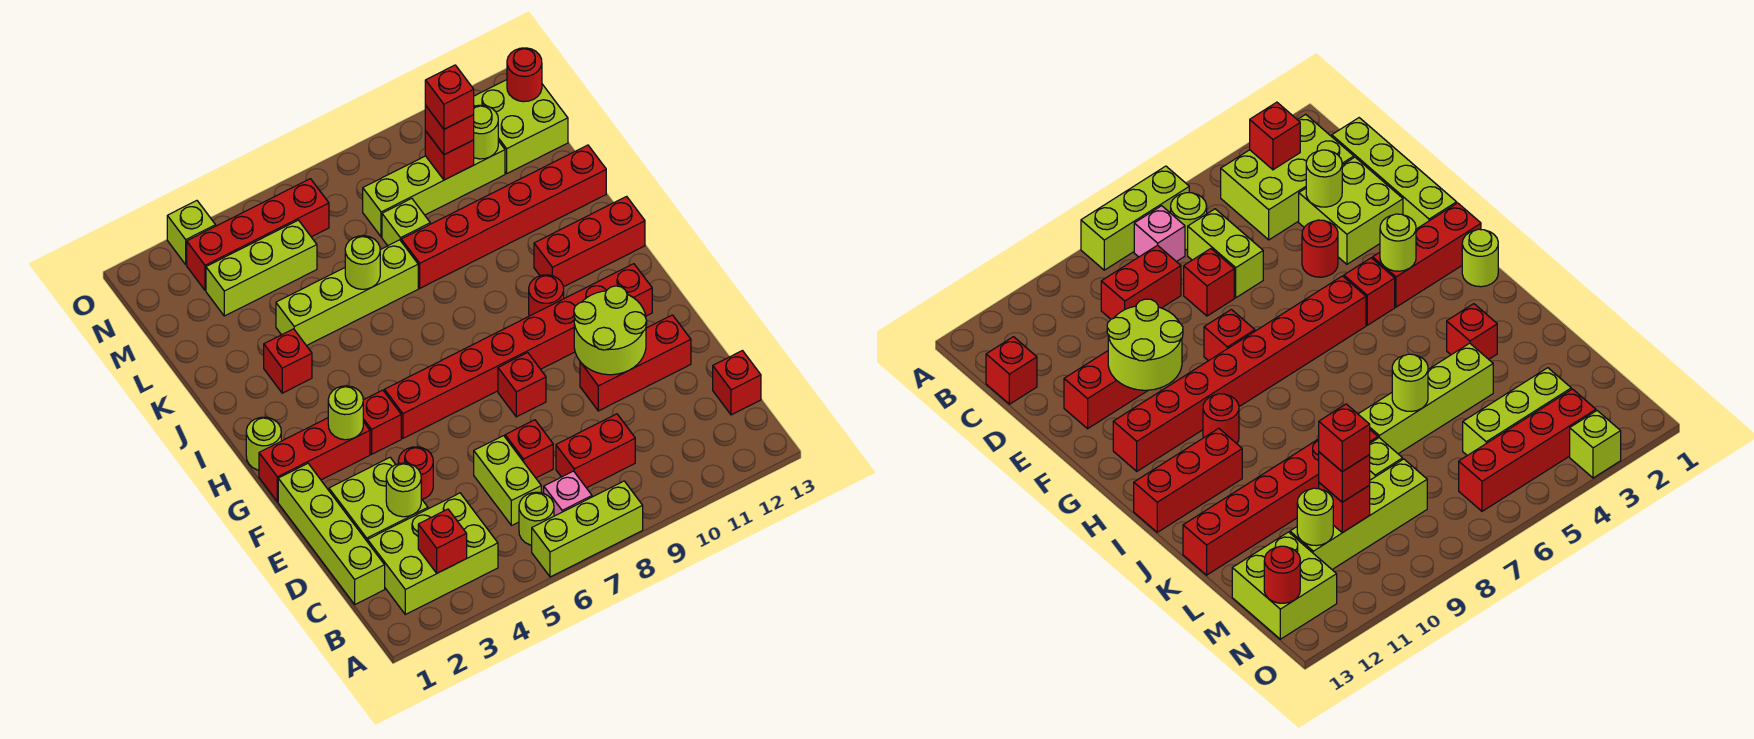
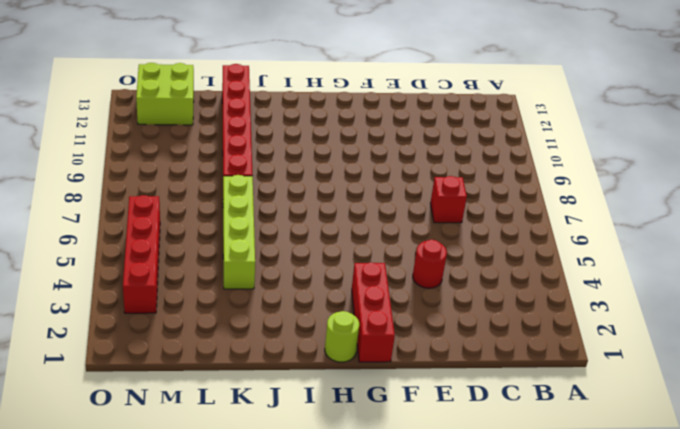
none -> lime brick A6:A8 level 1
none -> lime brick B2:C4 level 1
none -> lime round brick B6 level 1
none -> pink brick B7 level 1

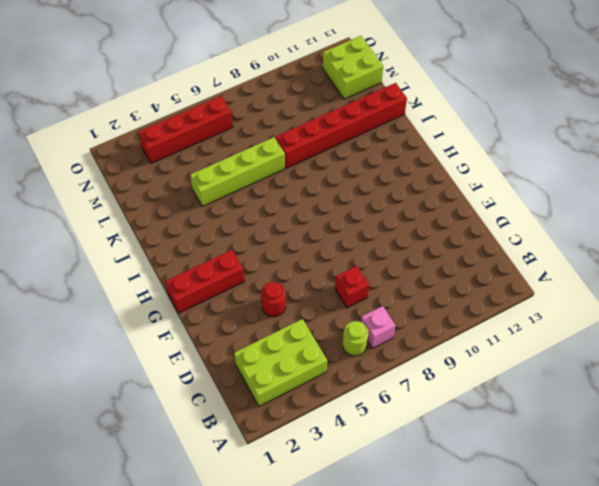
none -> lime brick A6:A8 level 1
none -> lime brick C1:F1 level 1
none -> lime brick C6:D6 level 1
none -> red brick C8:C9 level 1

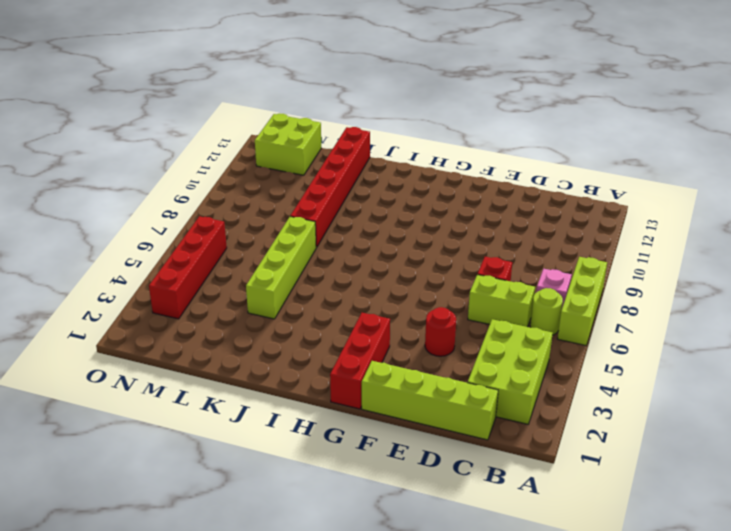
none -> red brick C8:C9 level 1
none -> red brick C13 level 1
none -> lime brick D2:E3 level 1
none -> red brick E10:E12 level 1

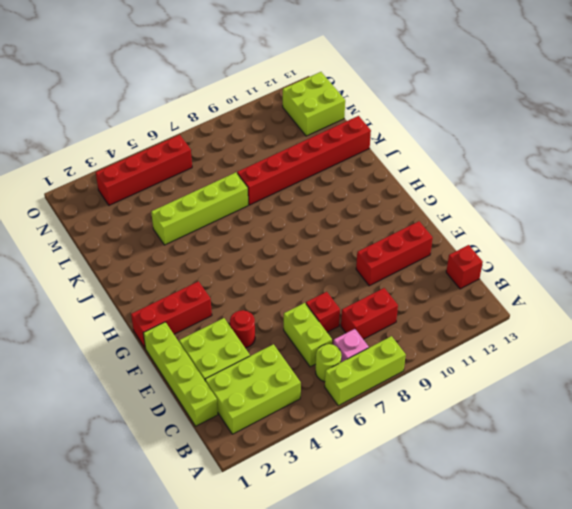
none -> red brick F8 level 1
none -> red brick G4 level 1
none -> red brick G5:G12 level 1
none -> lime round brick H1 level 1

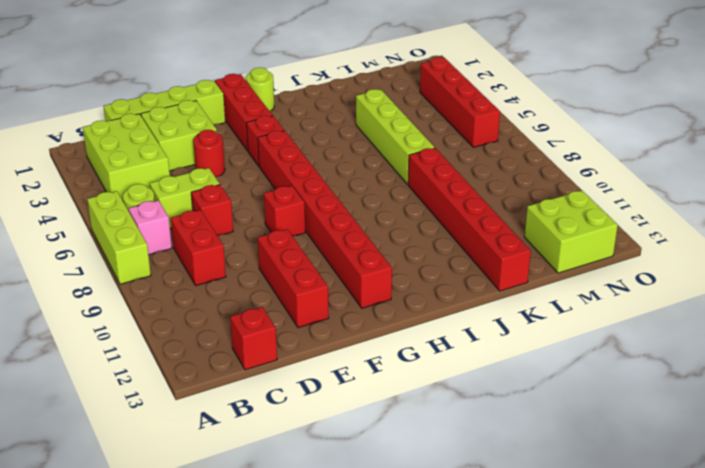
none -> red round brick H10 level 1
none -> red brick I11:I13 level 1
none -> red brick J3 level 1
none -> lime brick L8 level 1

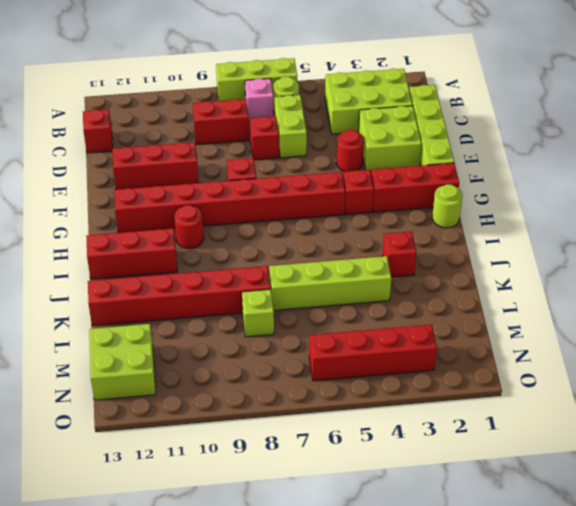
none -> lime brick M3:M5 level 1
none -> lime brick M8:M11 level 1
none -> lime brick O3 level 1
none -> red brick B3 level 2

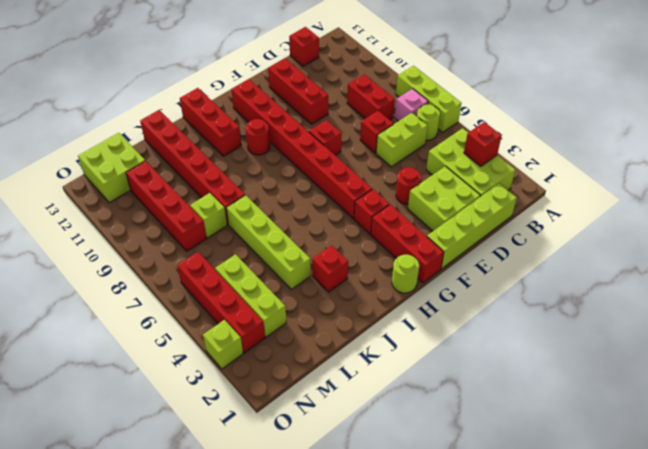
red brick M8:M11 level 1 -> lime brick M8:M11 level 1
none -> lime round brick D3 level 2
none -> lime round brick E10:F11 level 2
none -> lime round brick G3 level 2
none -> lime round brick K6 level 2

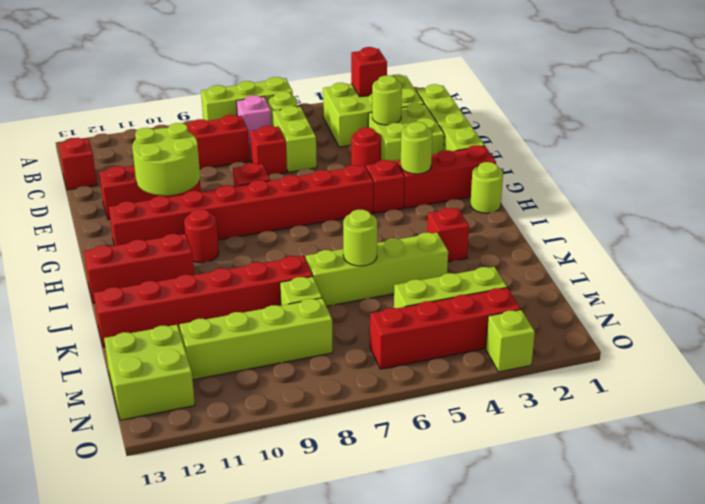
none -> red brick M10 level 2
none -> lime round brick M11 level 2
none -> red round brick N13 level 2
none -> red brick M10 level 3

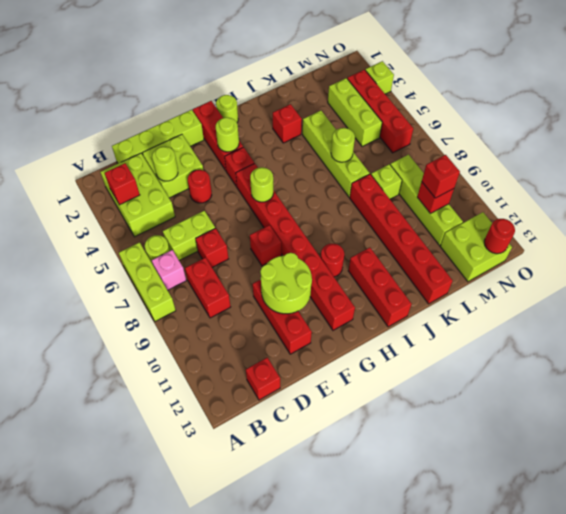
lime round brick G6 level 2 -> lime round brick M11 level 2
none -> red brick M10 level 4

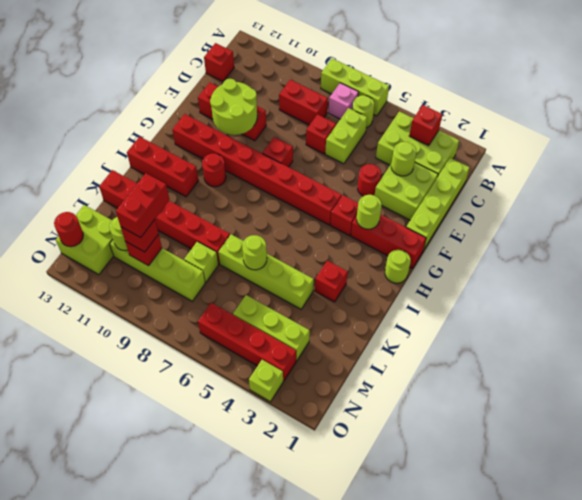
red brick L10:M10 level 4 -> red brick M10 level 4

